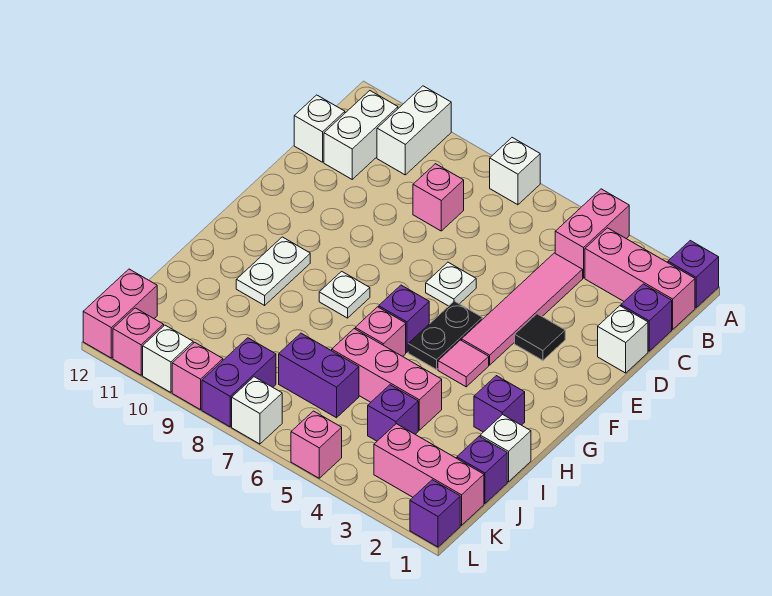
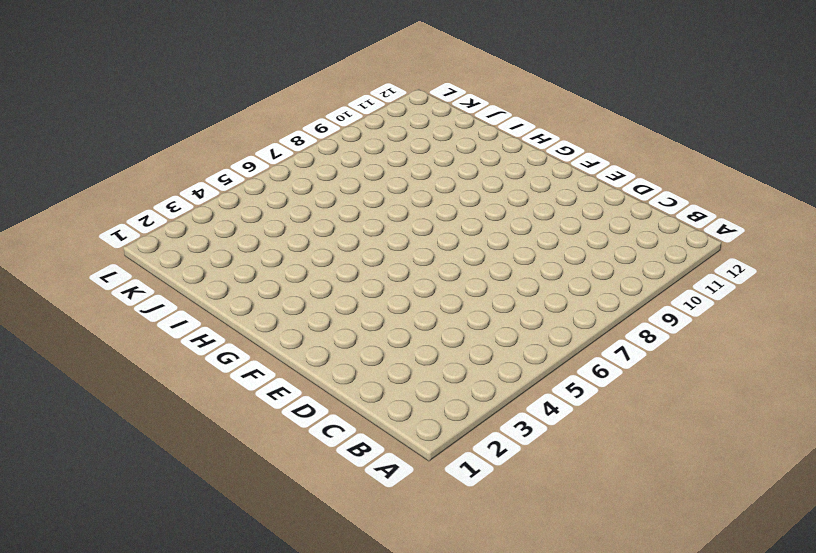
none -> purple brick A1 level 1
none -> pink brick A4:B4 level 1
none -> white brick A7 level 1
none -> white brick A10:B10 level 1

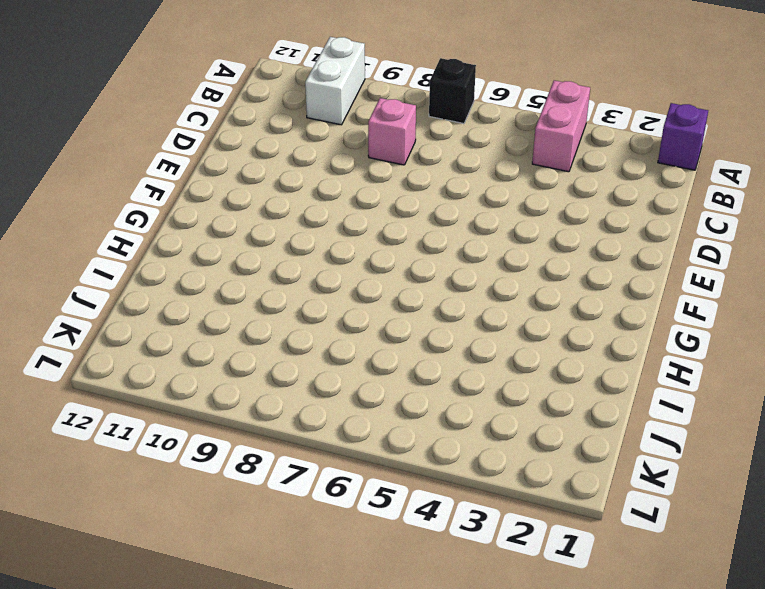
black brick A7 level 1 -> white brick A7 level 1
none -> pink brick B1:B3 level 1
none -> white brick B11:C11 level 1
none -> purple brick C1 level 1
none -> pink tile C4:F4 level 1

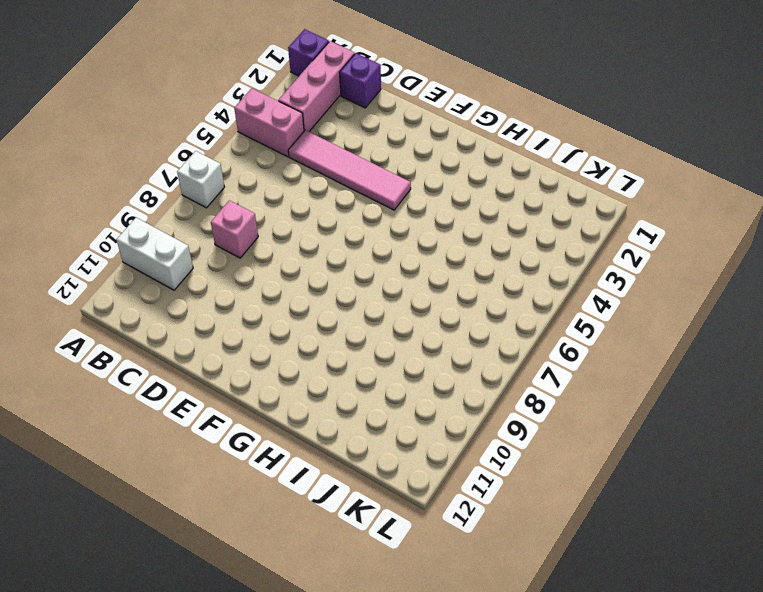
none -> white brick B11:C11 level 1
none -> white brick C12 level 1
none -> white brick D1 level 1
none -> black tile E3 level 1

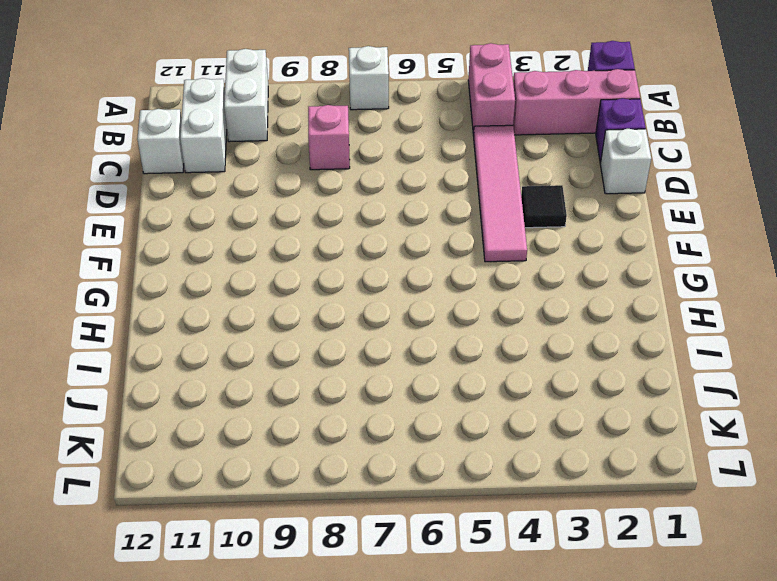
none -> white plate E6 level 1
none -> black plate F5:G5 level 1
none -> pink tile G4 level 1
none -> purple brick G6 level 1

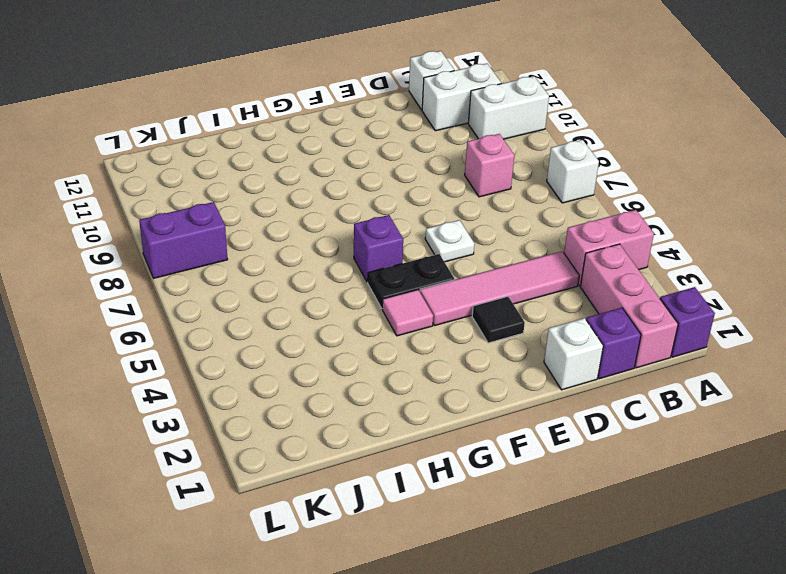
none -> white plate G8 level 1
none -> white plate G10:H10 level 1
none -> purple brick H2 level 1
none -> pink brick H6 level 1

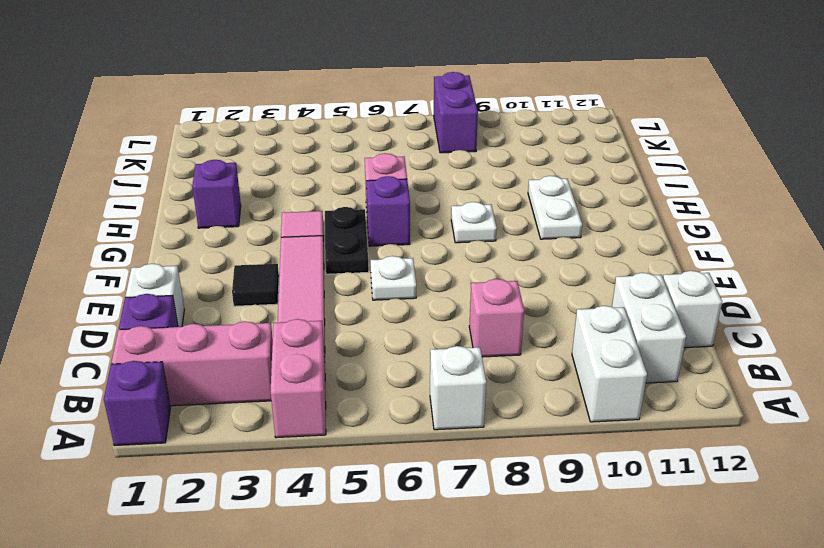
none -> white brick I1 level 1
none -> pink brick I4:I6 level 1
none -> purple brick J1 level 1
none -> purple brick J4 level 1

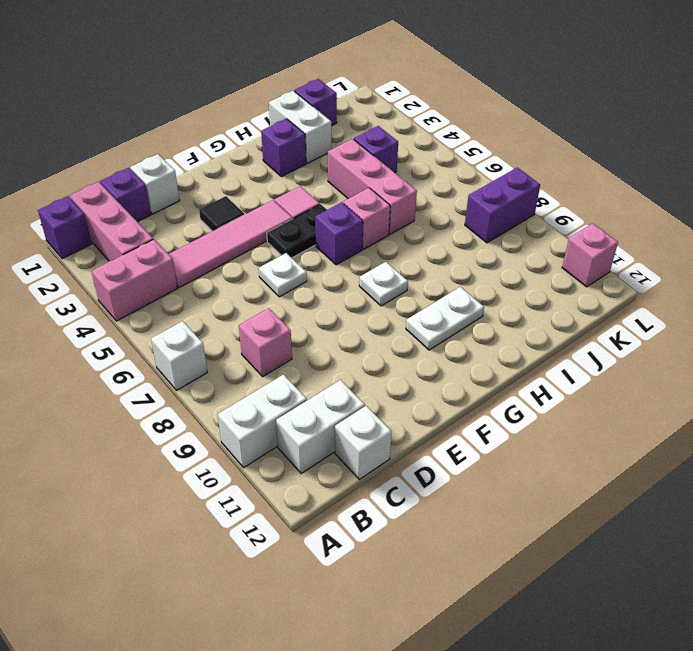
white brick I1:I2 level 1 -> white brick I1 level 1
none -> purple brick J6:J7 level 1
none -> pink brick K1:K3 level 1
none -> pink brick K12:L12 level 1
none -> purple brick L1 level 1

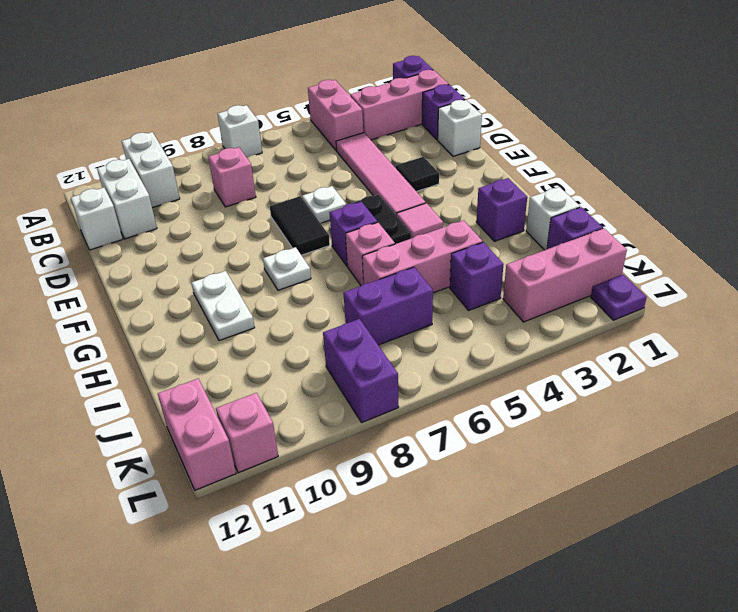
black tile E7:F7 level 1 -> none
purple plate L1 level 1 -> purple brick L1 level 1
none -> pink brick L5 level 1
none -> white brick L7 level 1
none -> pink brick L9 level 1
none -> white brick L10 level 1

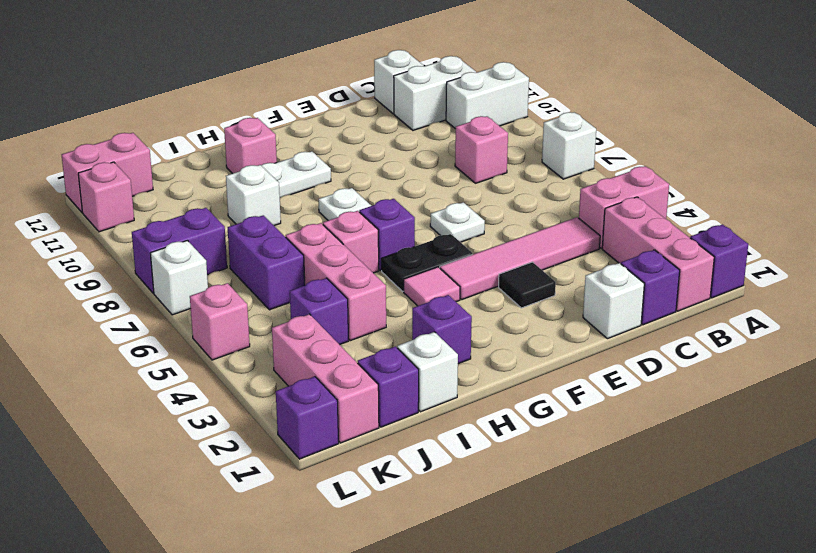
pink brick H11 level 1 -> pink brick L9 level 1
white brick I9 level 1 -> white brick L10 level 1

